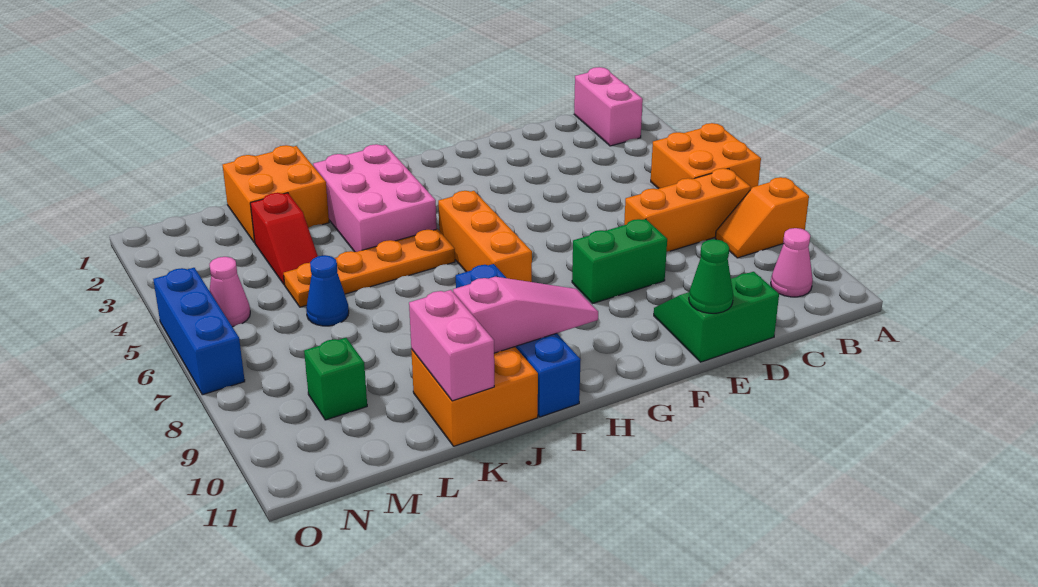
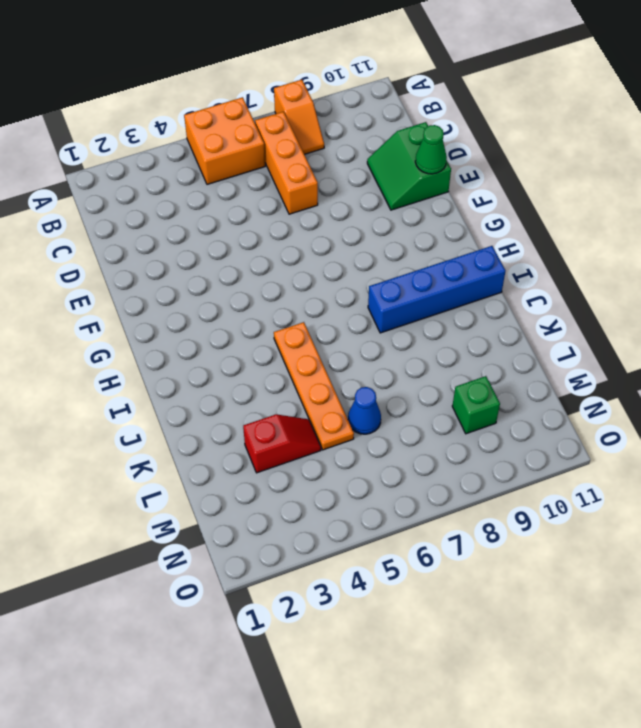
none -> pink brick B1:B2 level 1
none -> pink cone B10 level 1
none -> green brick E8:F8 level 1

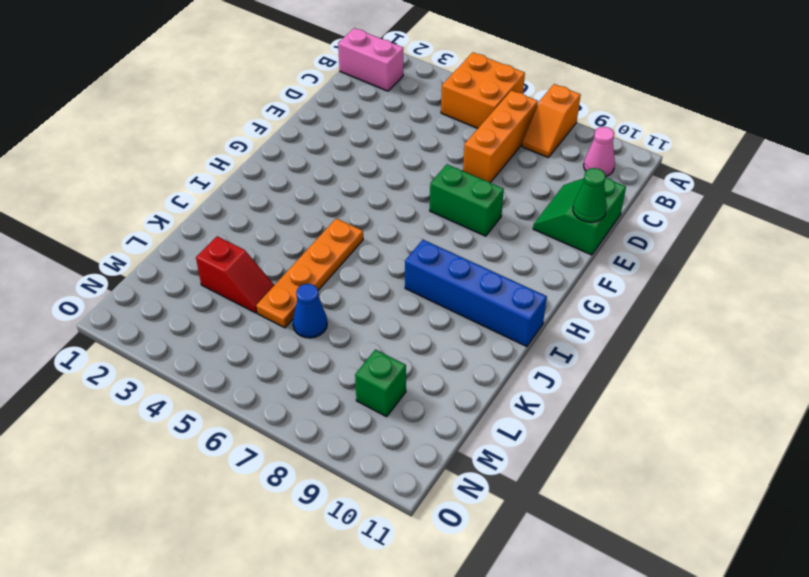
green brick F7:F8 level 1 -> green brick E8:F8 level 1
none -> orange brick H5:H7 level 1
none -> pink brick I2:J4 level 1
none -> orange brick J10:K11 level 1

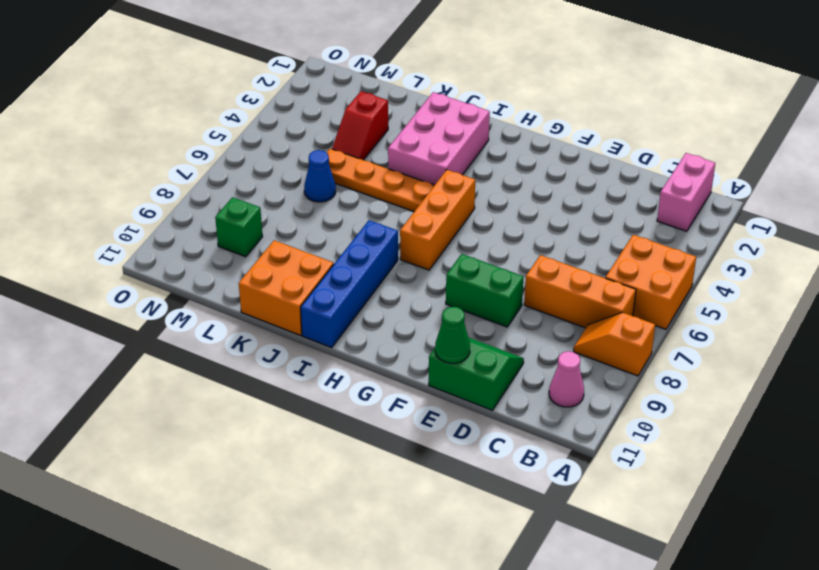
none -> orange brick K1:L2 level 1
none -> pink cone N5 level 1
none -> blue brick O5:O7 level 1

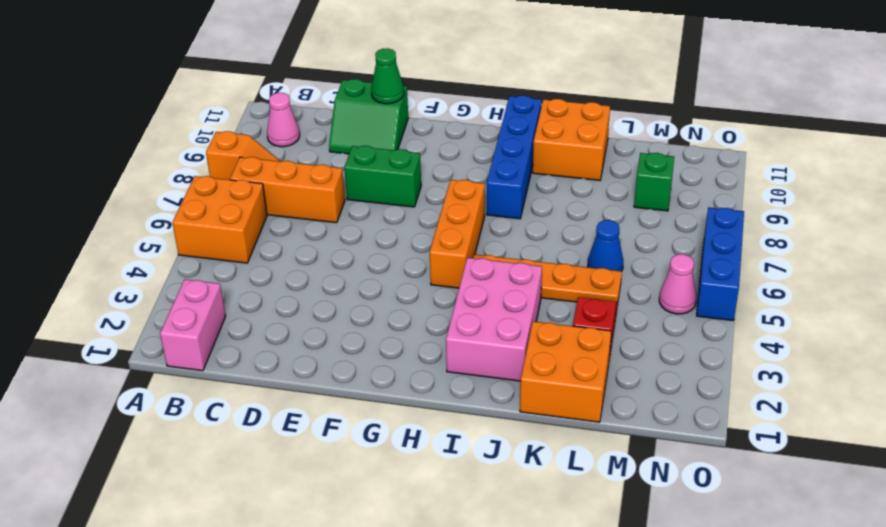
none -> pink slope H10:J10 level 2 top J
none -> pink brick K10:K11 level 2

